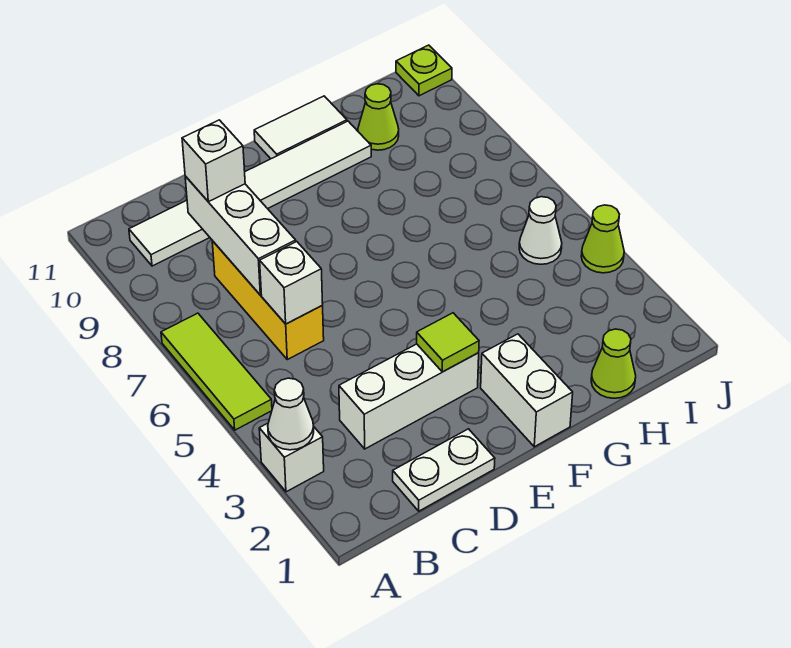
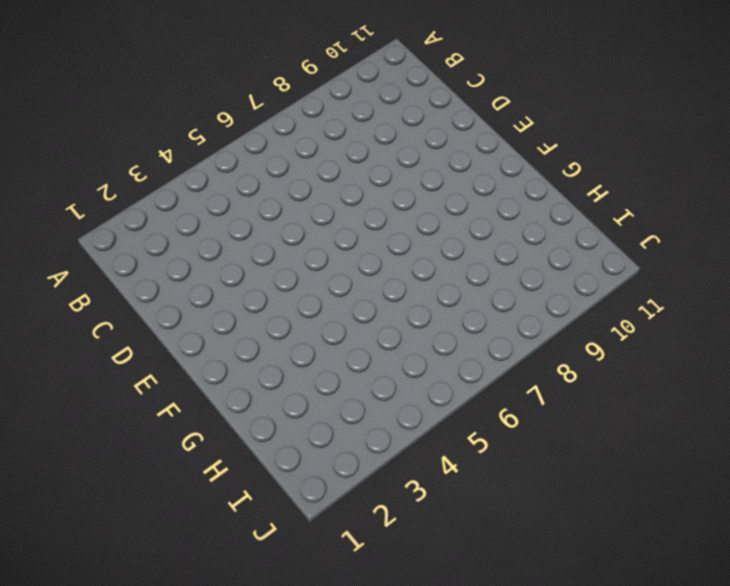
none -> white brick A3 level 1
none -> lime tile A5:A7 level 1
none -> white tile B10:G10 level 1

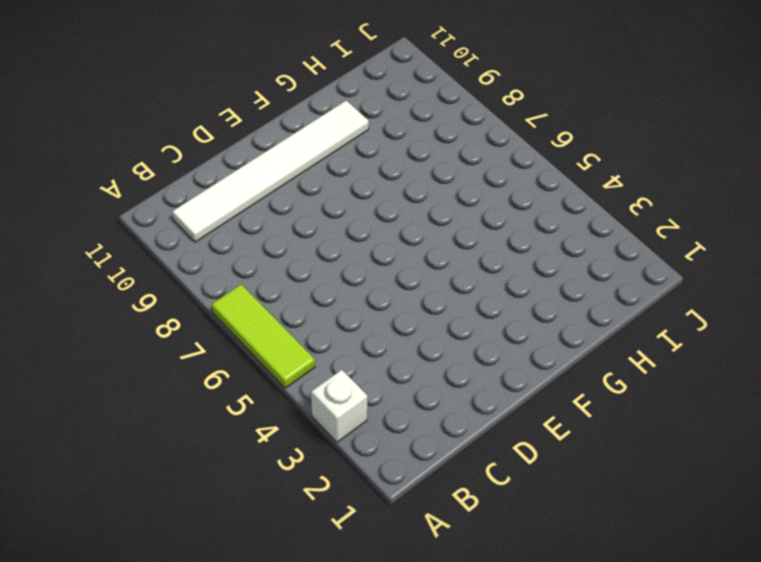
none -> white plate C1:D1 level 1
none -> white brick C3:E3 level 1
none -> yellow brick C6:C8 level 1

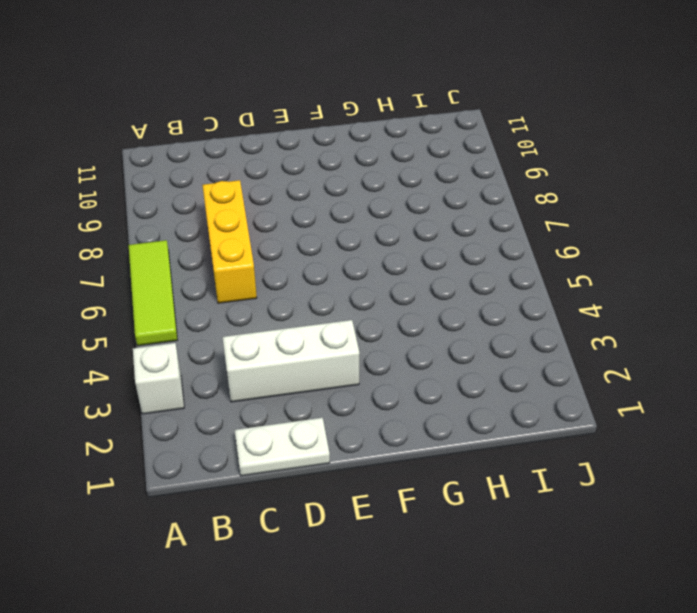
none -> white tile B10:G10 level 1
none -> white brick F1:F2 level 1
none -> white tile F11:G11 level 1

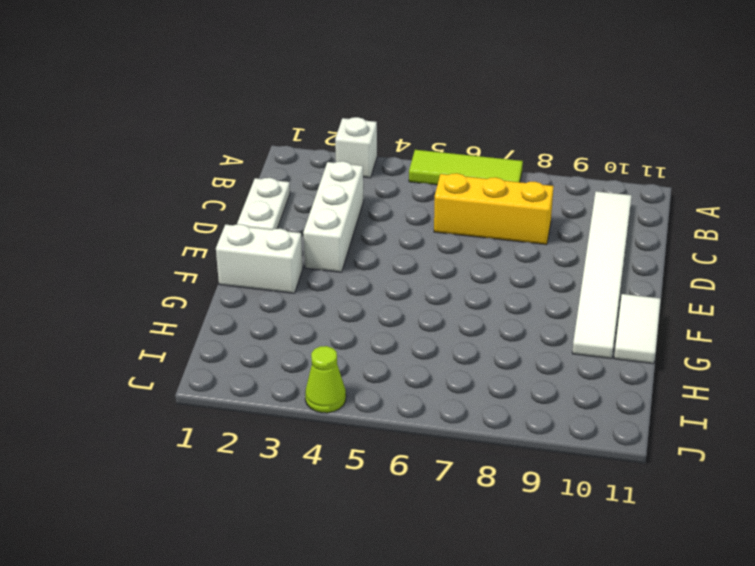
none -> lime cone H1 level 1
none -> lime cone H10 level 1
none -> white cone I5 level 1

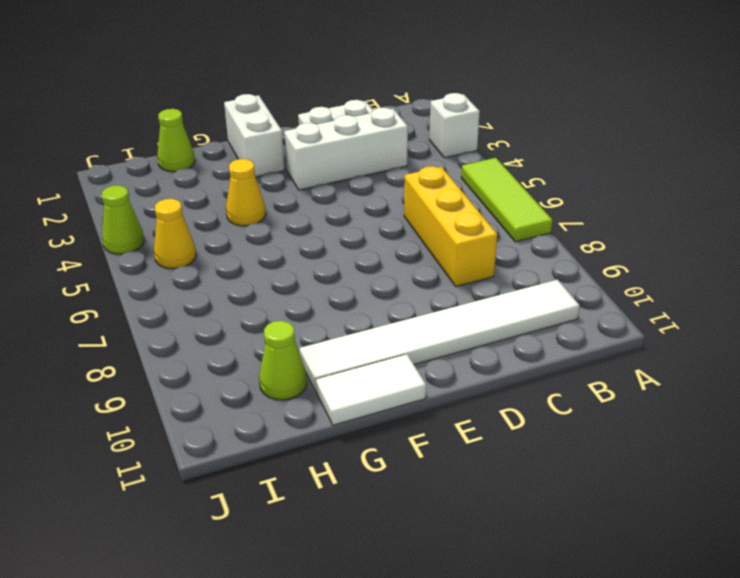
yellow cone G4 level 1 -> none
yellow cone I5 level 1 -> white cone I5 level 1
none -> lime plate J11 level 1
none -> white cone A3 level 2
none -> white brick C6 level 2

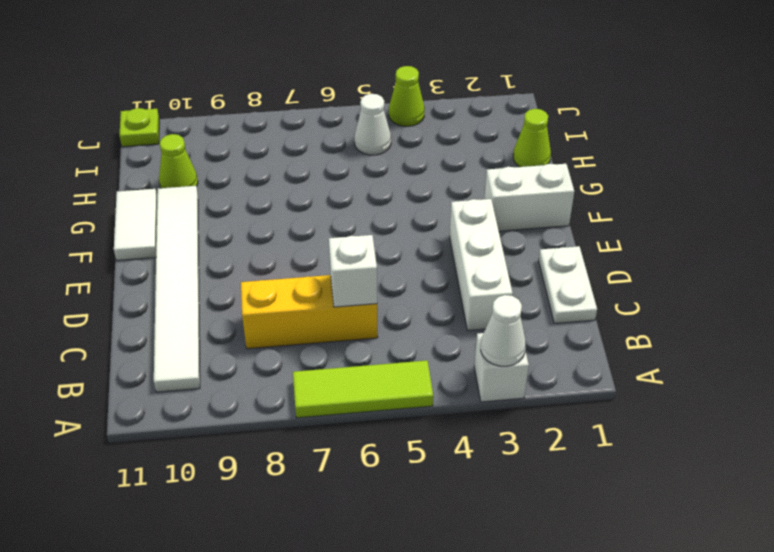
none -> white brick C7:C9 level 2
none -> lime tile E3 level 2
none -> white brick C9 level 3

